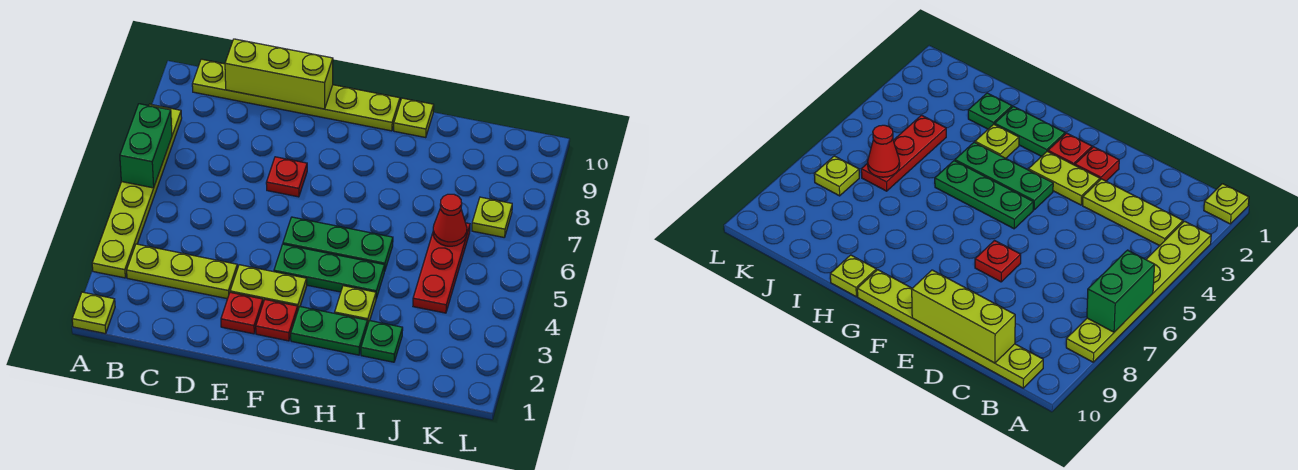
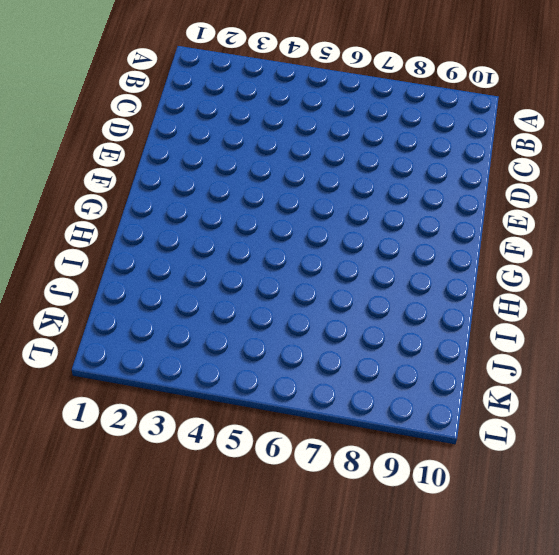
none -> lime plate A1 level 1
none -> lime plate A3:A8 level 1
none -> lime plate B3:D3 level 1

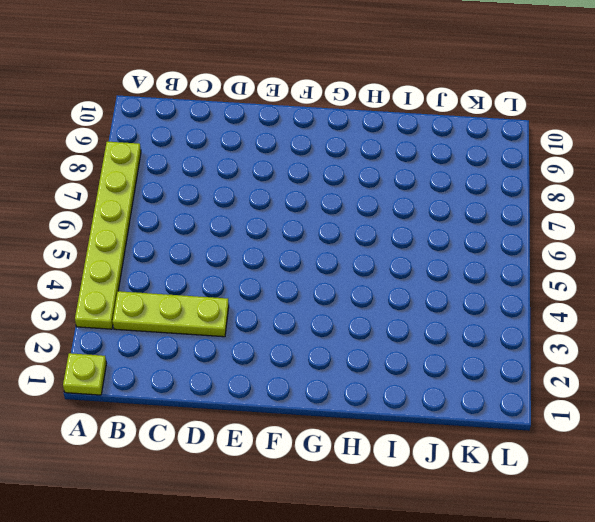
none -> lime plate B10:G10 level 1
none -> red plate E2 level 1
none -> lime plate E3:F3 level 1

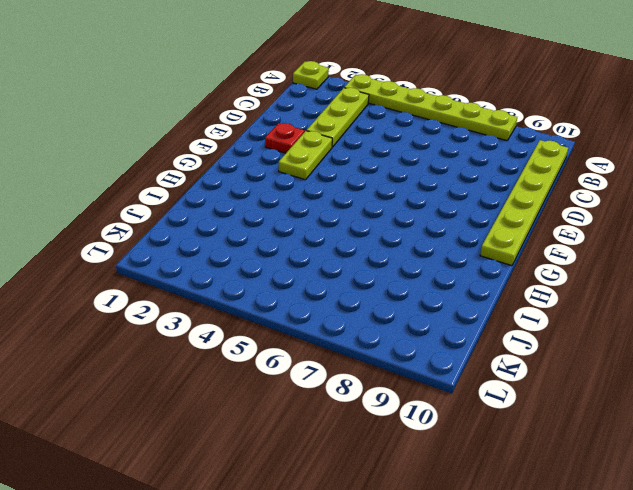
none -> red plate E7 level 1
none -> red plate F2 level 1
none -> green plate F4:H4 level 1

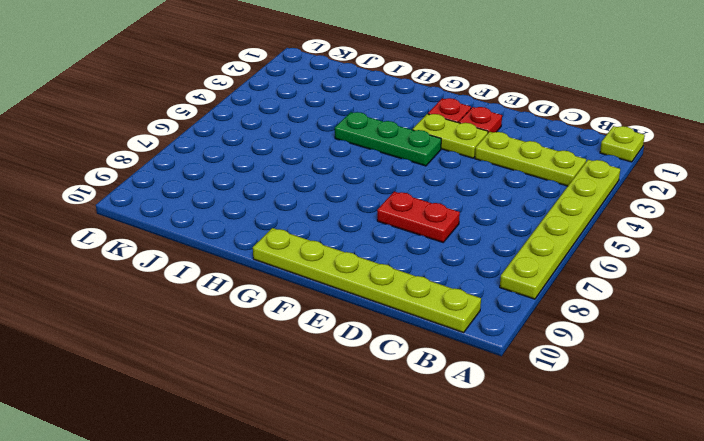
red plate D7:E7 level 1 -> red plate E7 level 1
none -> green plate F5:H5 level 1
none -> green plate G2:H2 level 1
none -> lime plate H3 level 1

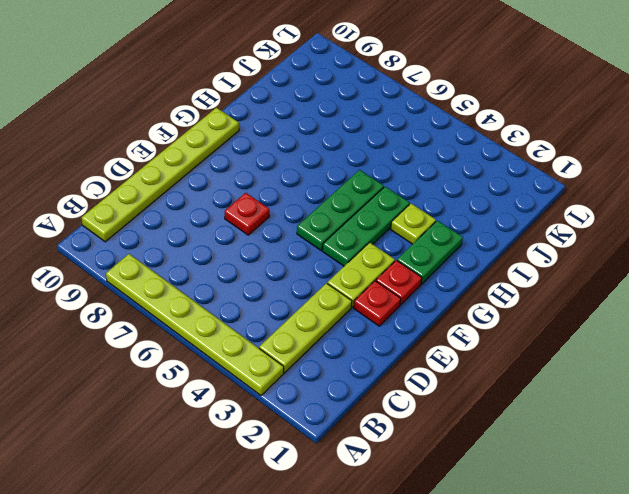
none -> lime plate A1 level 1
none -> lime plate H10 level 1
none -> green plate I2 level 1

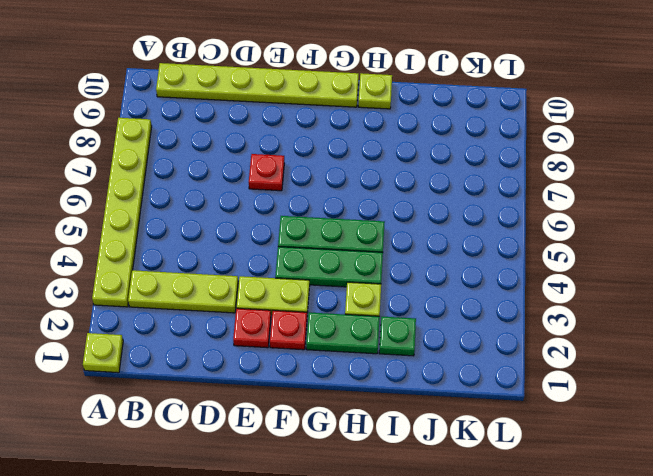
none -> red plate J4:J6 level 1
none -> lime plate K7 level 1
none -> green brick A6:A7 level 2

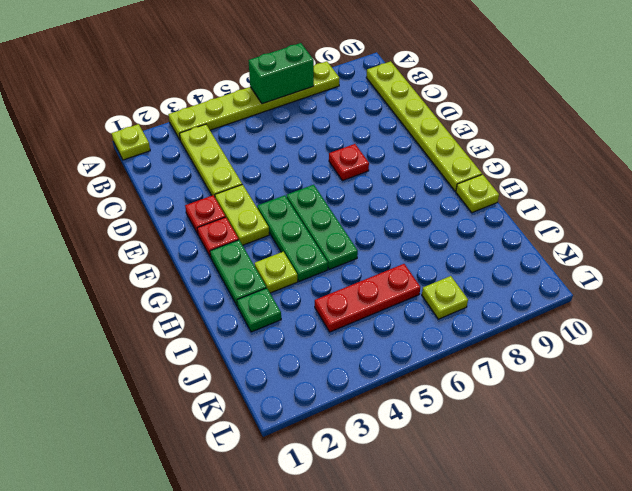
none -> lime brick C10:E10 level 2
none -> red cone J6 level 2

